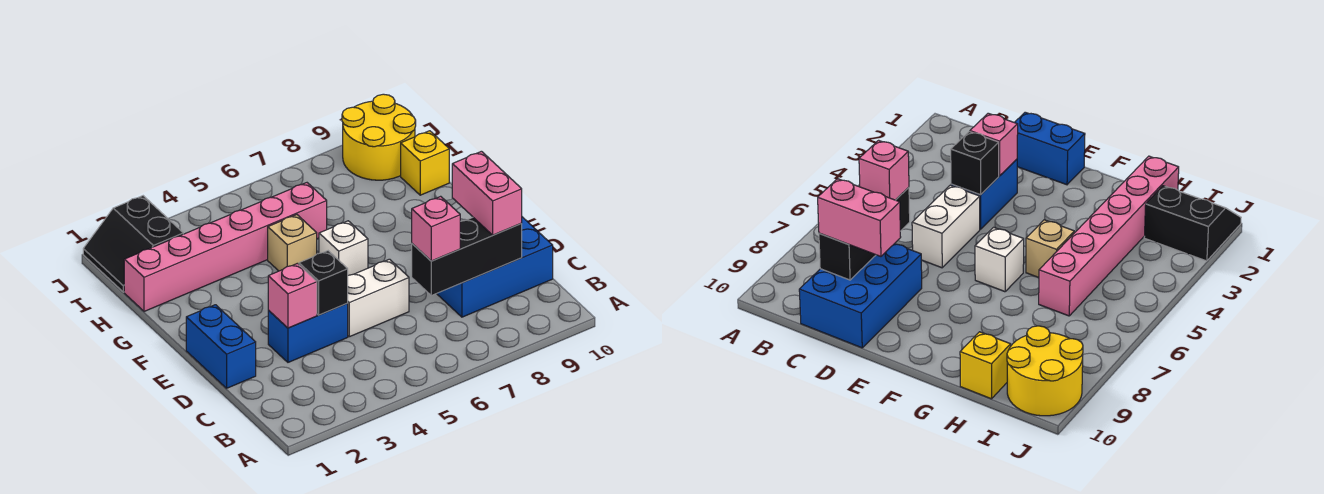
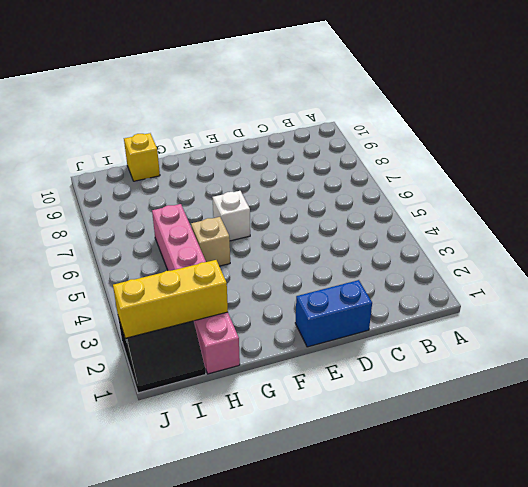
yellow brick H2:J2 level 2 -> none
none -> blue brick C8:D10 level 1
none -> blue brick D3:D4 level 1
none -> white brick D5:D6 level 1

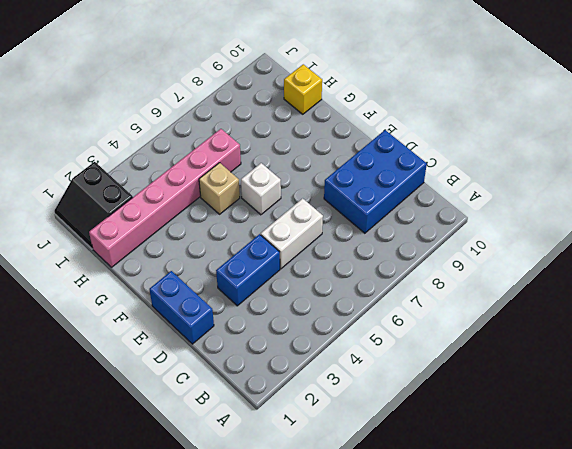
none -> yellow round brick I9:J10 level 1
none -> black brick C7:C9 level 2
none -> pink brick D3 level 2

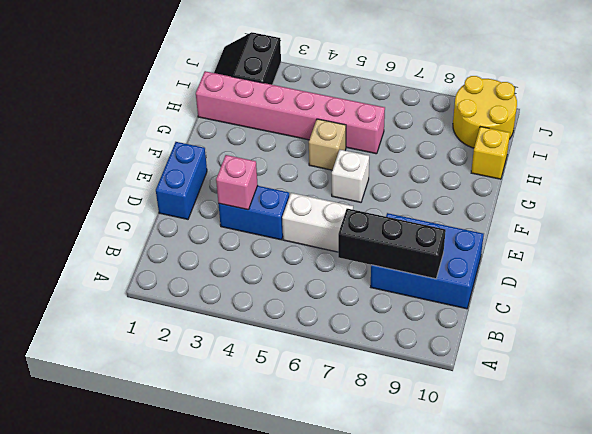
none -> black brick D4 level 2
none -> pink brick C7 level 3
none -> pink brick C9:D9 level 3

